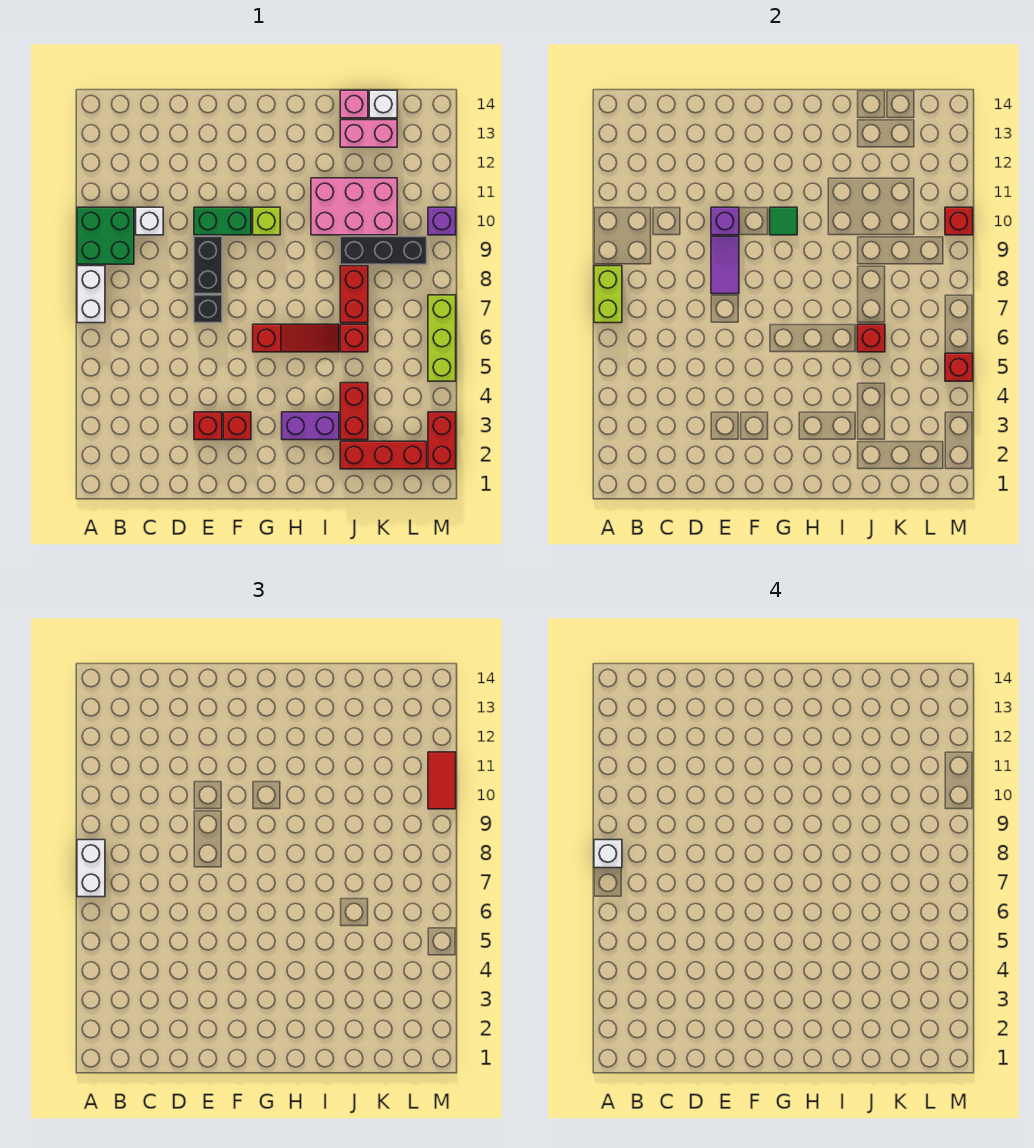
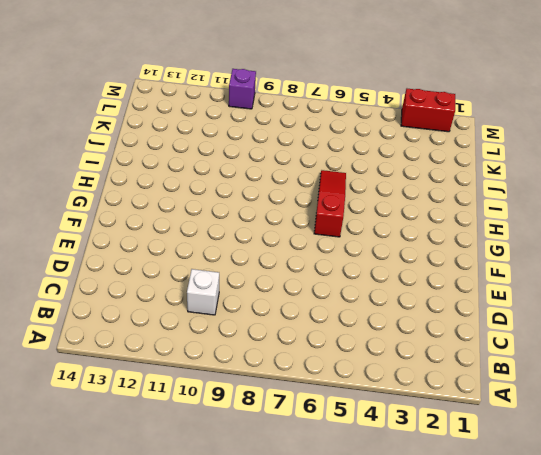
none -> white brick A7:A8 level 1
none -> green brick A9:B10 level 1
none -> red brick E3 level 1
none -> black brick E7 level 1

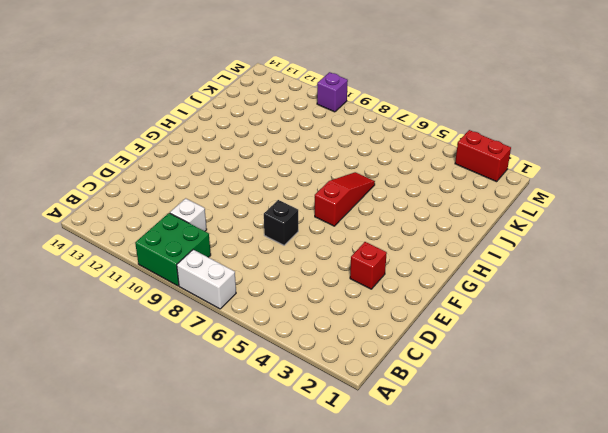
none -> black brick E8:E9 level 1
none -> green brick E10:F10 level 1
none -> red brick F3 level 1
none -> lime brick G10 level 1

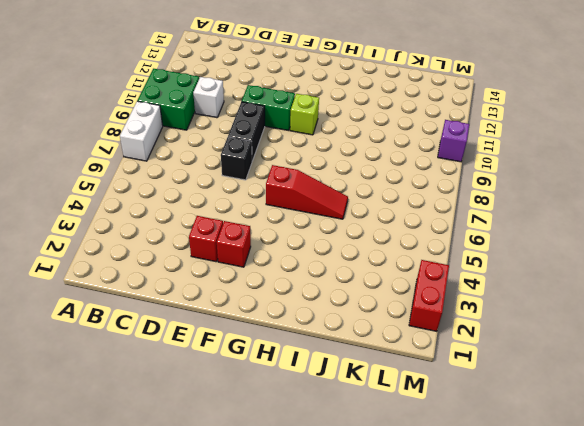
none -> purple brick H3:I3 level 1
none -> pink brick I10:K11 level 1
none -> red brick J2:L2 level 1
none -> red brick J3:J4 level 1

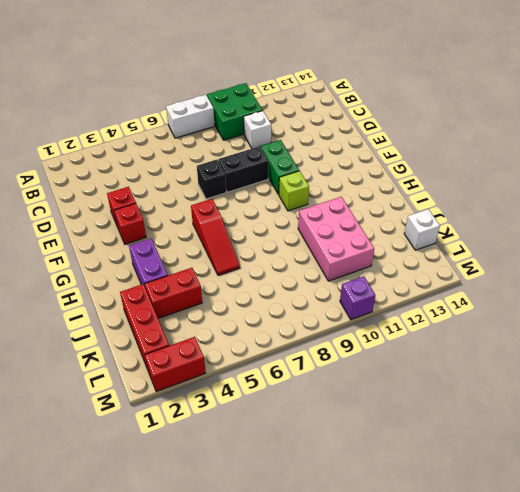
none -> red brick J6 level 1
none -> red brick J7:J8 level 1
none -> black brick J9:L9 level 1
none -> pink brick J13:K13 level 1

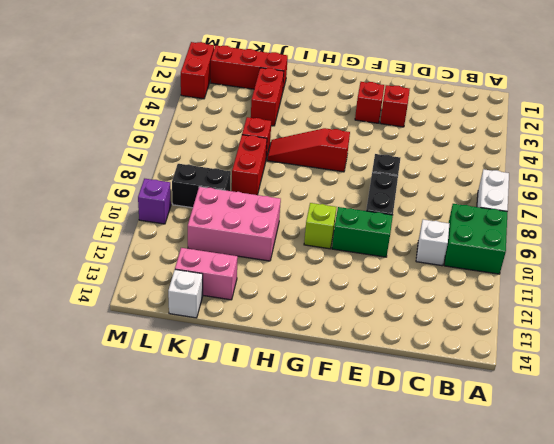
black brick K9:L9 level 1 -> black brick J9:L9 level 1
none -> purple brick H3:I3 level 1
none -> pink brick J14 level 1
none -> lime brick M5:M7 level 1
none -> lime brick A7:A8 level 2

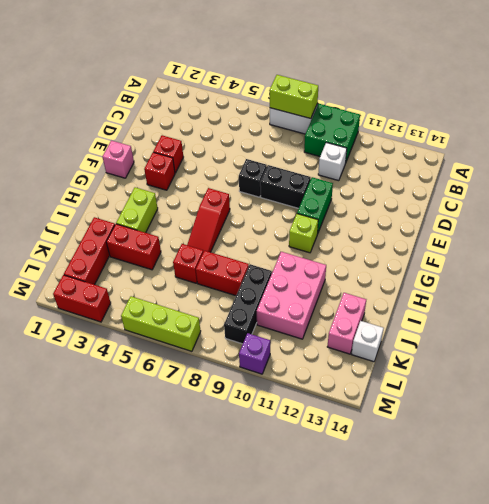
pink brick F1 level 1 -> pink brick J14 level 1
lime brick H3:I3 level 1 -> purple brick H3:I3 level 1
none -> purple tile E8:E9 level 2
none -> purple brick E10 level 2
none -> green tile G10 level 2
none -> red brick J6 level 2

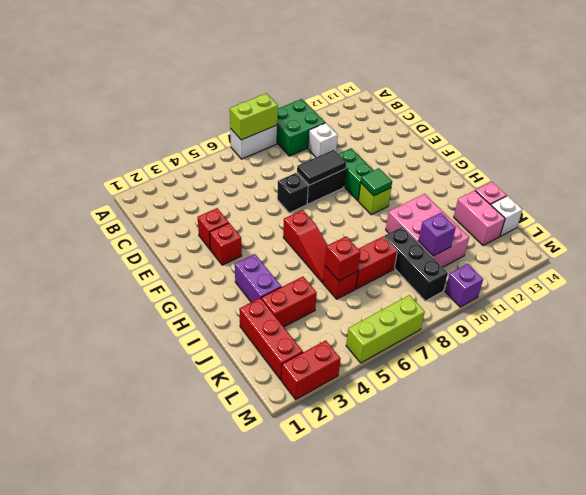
black tile E8:E9 level 2 -> purple tile E8:E9 level 2
purple brick K10 level 2 -> purple brick E10 level 2
none -> red brick M5 level 2
none -> red brick M10 level 2
none -> white brick A7:A8 level 3
none -> red tile M10:M11 level 3

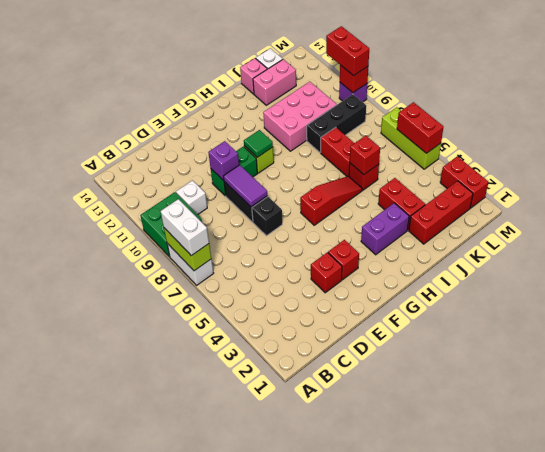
red brick M5:M6 level 2 -> red brick M5 level 2
red brick M10:M11 level 3 -> red tile M10:M11 level 3
none -> white brick A8 level 4

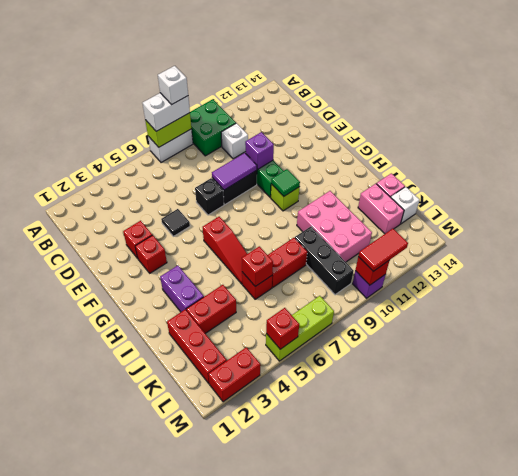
black tile E5 level 1 -> none

